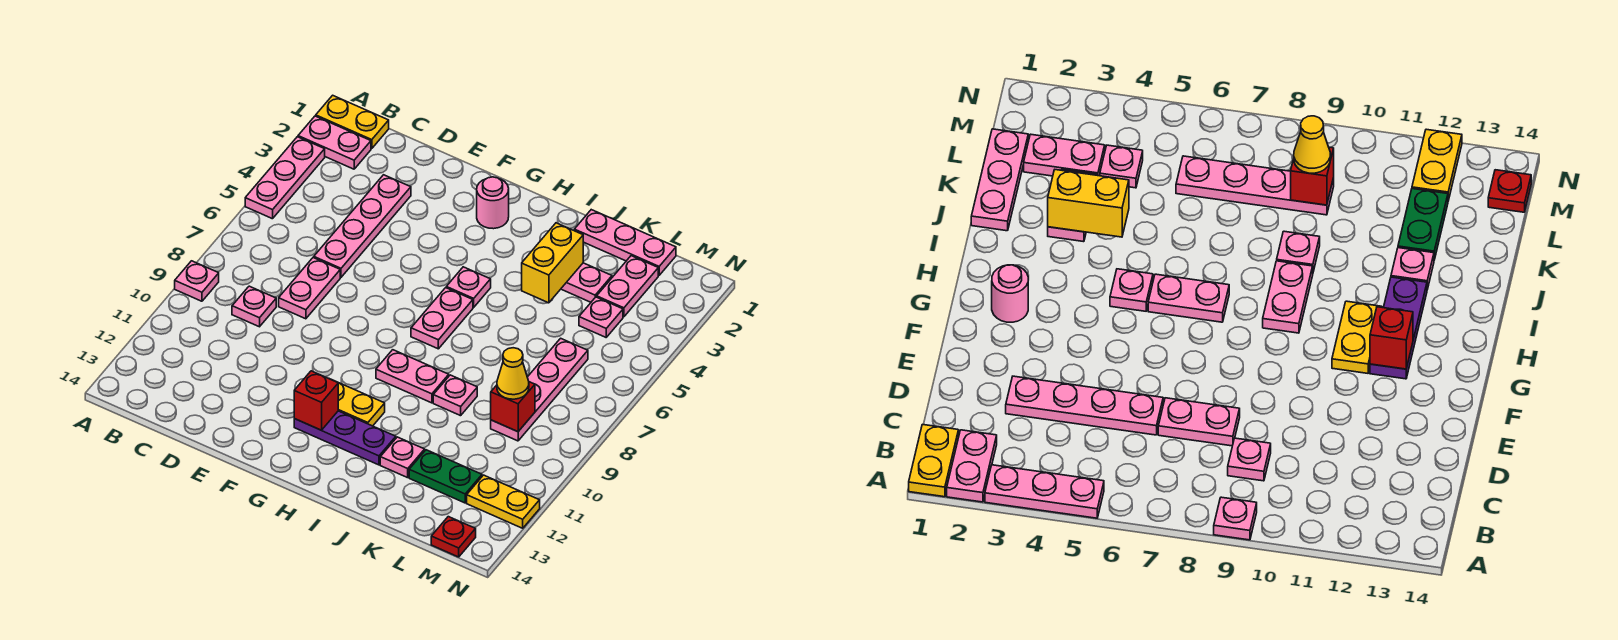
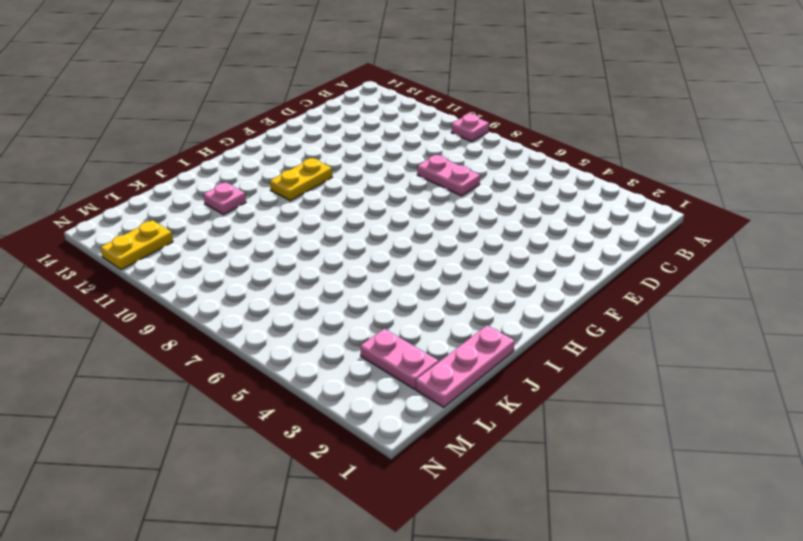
none -> yellow plate A1:B1 level 1
none -> pink plate A2:B2 level 1
none -> pink plate A3:A5 level 1

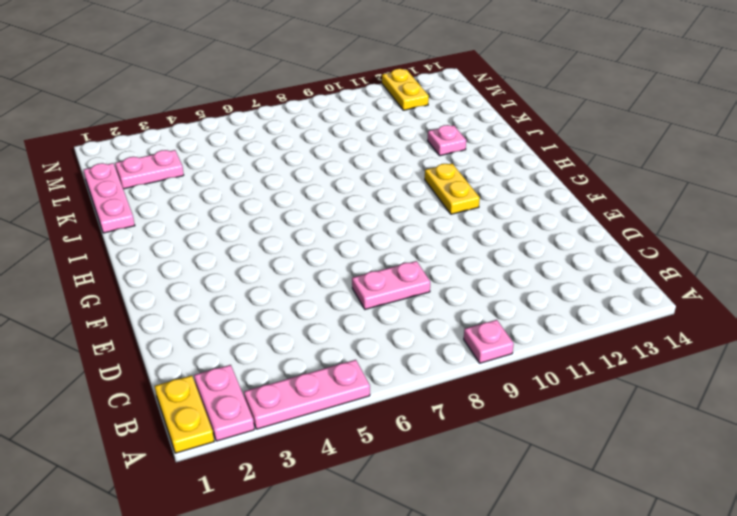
none -> pink plate C9 level 1
none -> pink plate D3:D6 level 1
none -> pink round brick G2 level 1

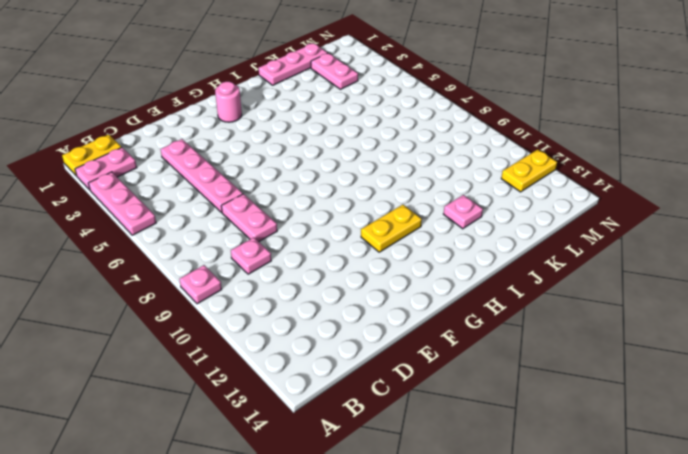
none -> purple plate G12:I12 level 1
none -> pink plate H5 level 1
none -> pink plate H6:H7 level 1

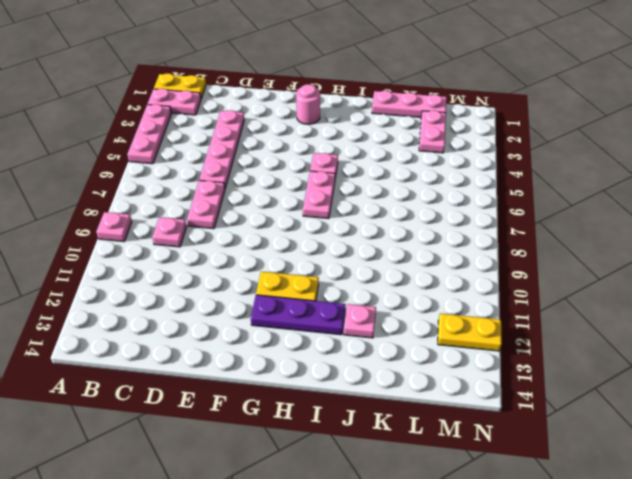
none -> pink plate H9:I9 level 1
none -> pink plate J3:K3 level 1
none -> pink plate J9 level 1

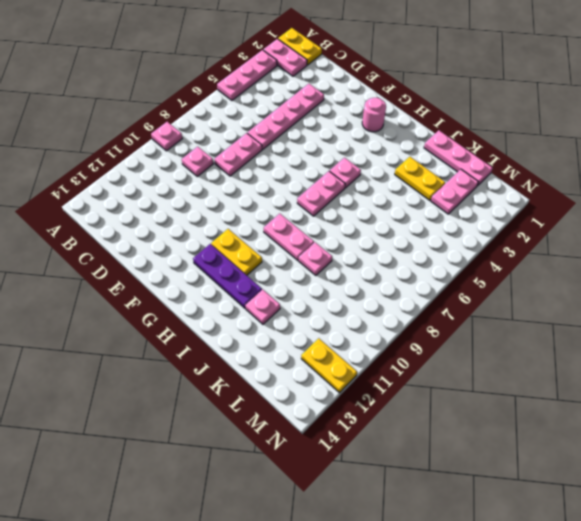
yellow plate J3:K3 level 1 -> pink plate J3:K3 level 1
none -> green plate K12:L12 level 1
none -> pink plate L4 level 1
none -> pink plate L6:L9 level 1

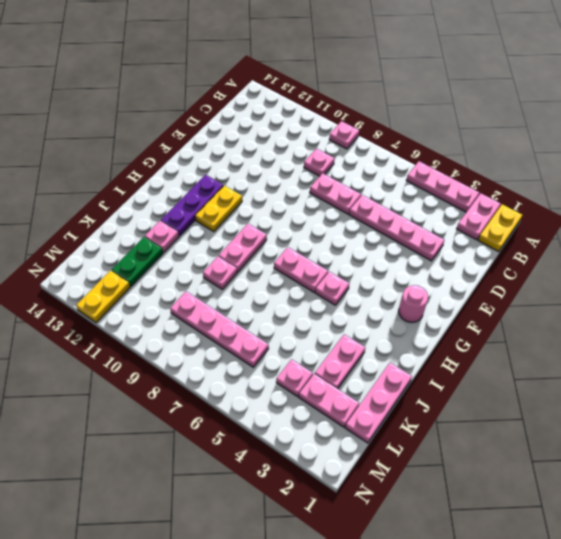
none -> red plate M14 level 1
none -> red brick G12 level 2
none -> yellow brick J3:J4 level 2

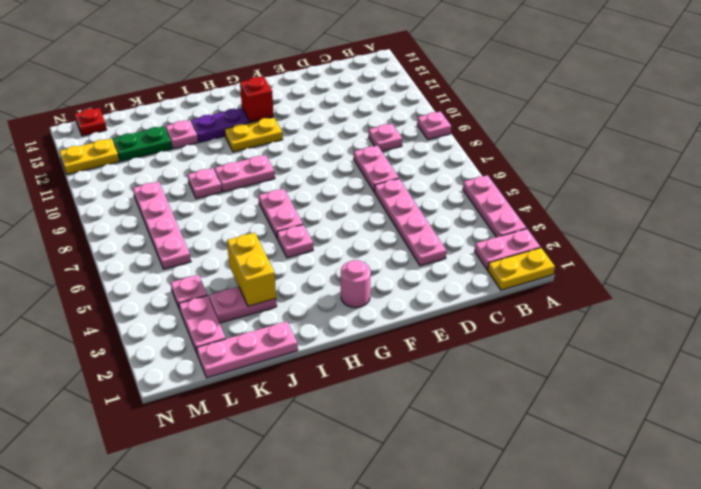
none -> red brick L9 level 2
none -> yellow cone L9 level 3

